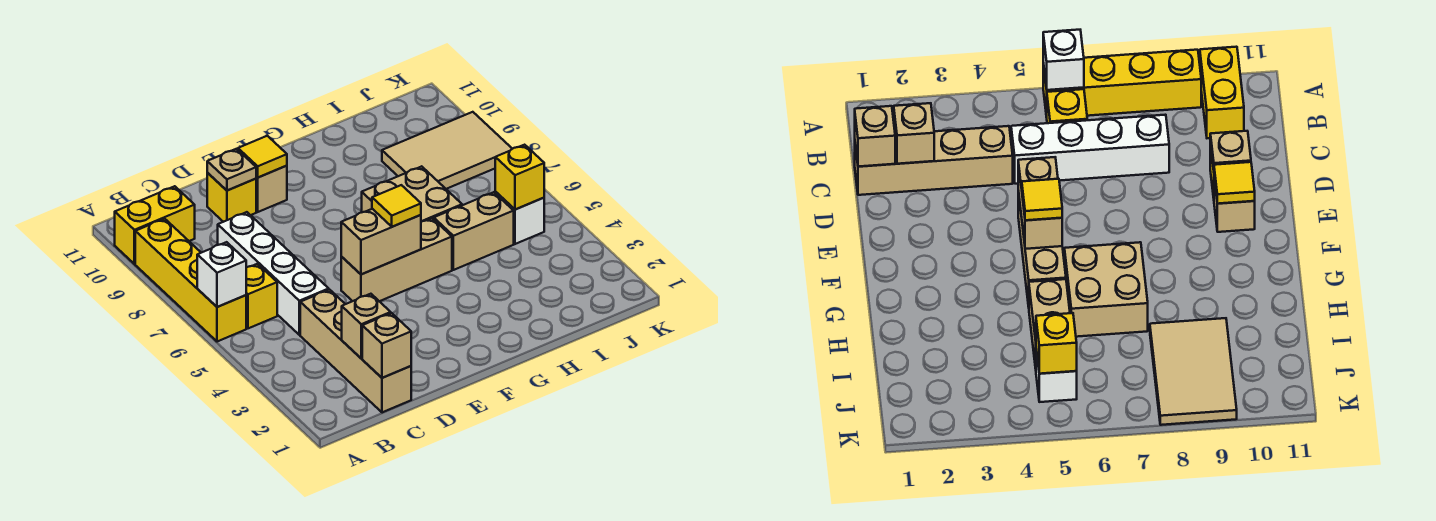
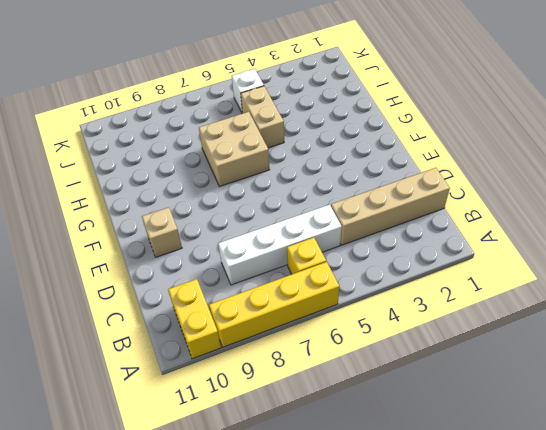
none -> yellow brick D10 level 1
none -> tan brick E5:G5 level 1
none -> tan tile I8:K9 level 1

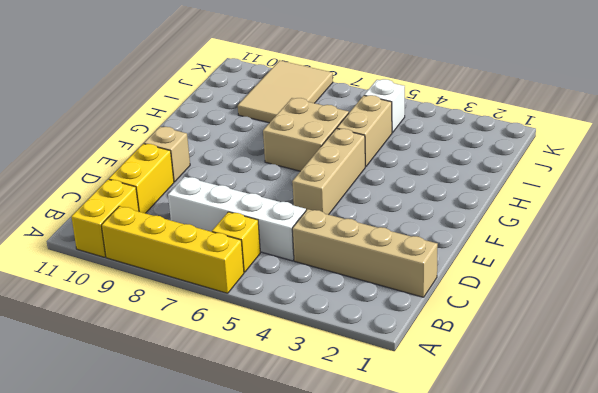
yellow brick C10:D10 level 1 -> yellow brick D10 level 1
none -> white brick A6 level 2
none -> tan brick C1 level 2
none -> tan brick C2 level 2

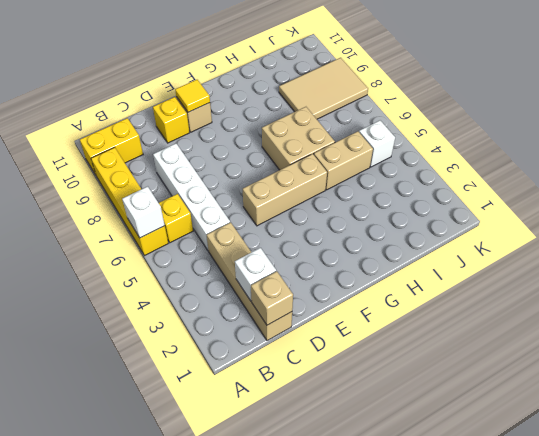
white brick C2 level 2 -> tan brick C2 level 2
none -> tan plate D10 level 2
none -> tan brick E5:F5 level 2
none -> yellow brick J5 level 2

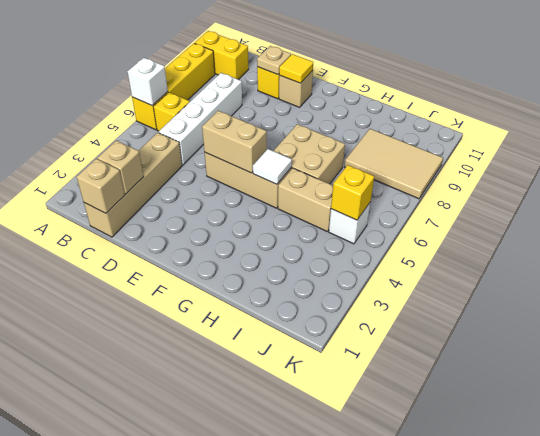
white tile G5 level 2 -> none
none -> yellow tile F5 level 3

